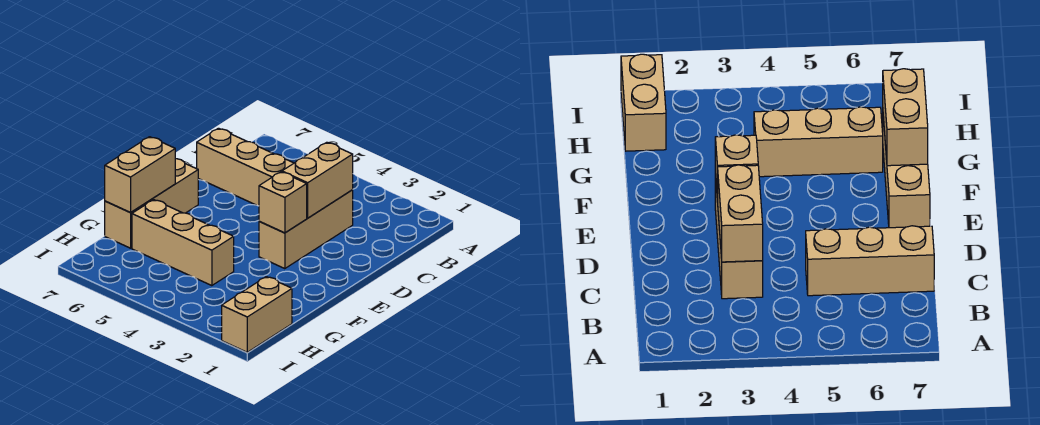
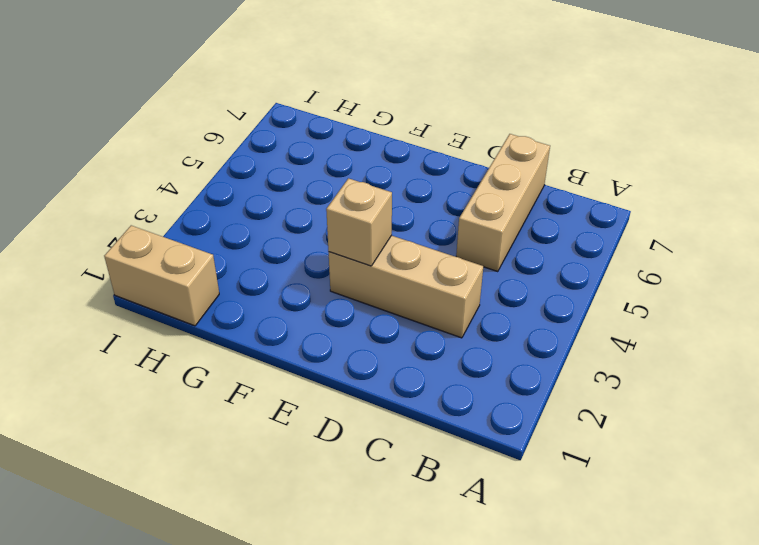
none -> tan brick E7:G7 level 1
none -> tan brick G4:G6 level 1

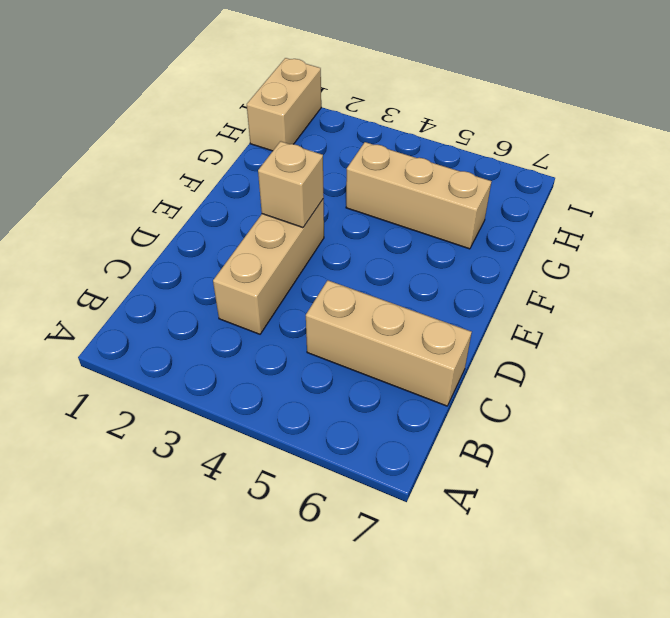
none -> tan brick E7:G7 level 1
none -> tan brick C3:D3 level 2

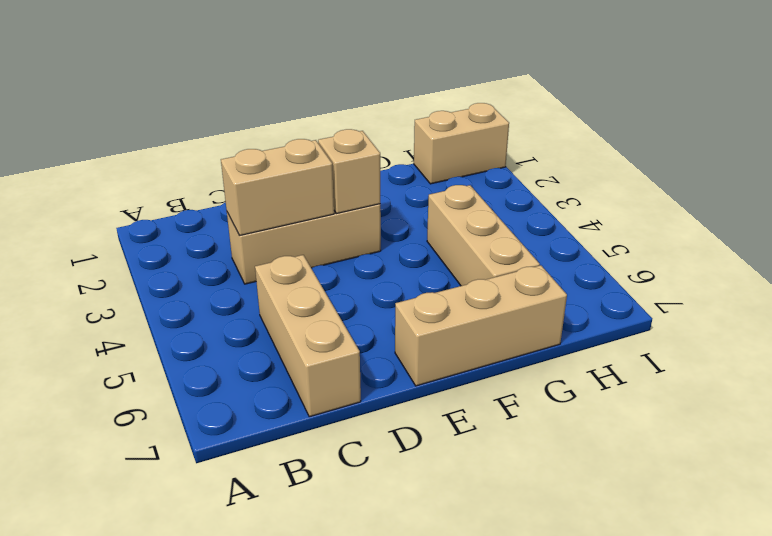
none -> tan brick F7:G7 level 2

